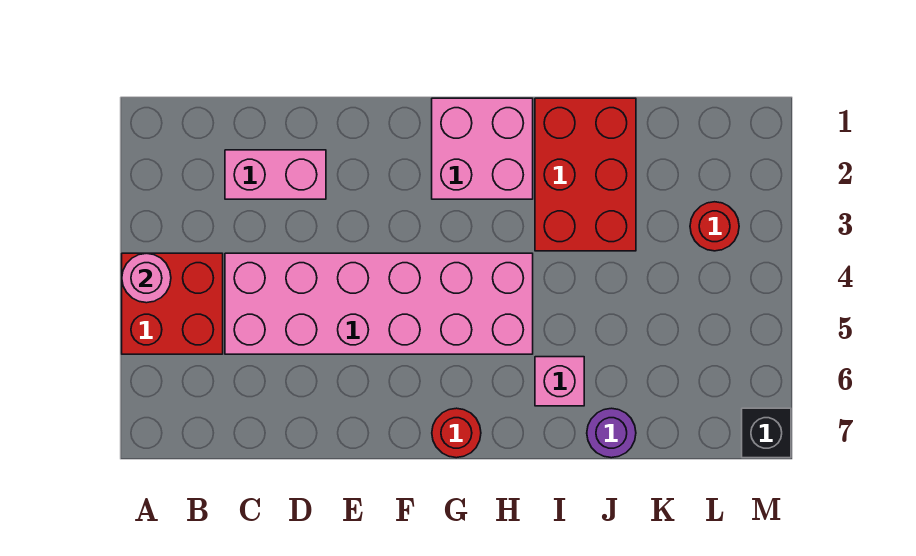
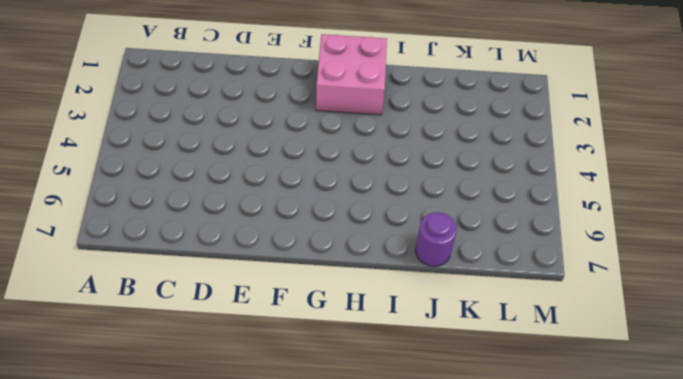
none -> red brick A4:B5 level 1
none -> pink brick C2:D2 level 1

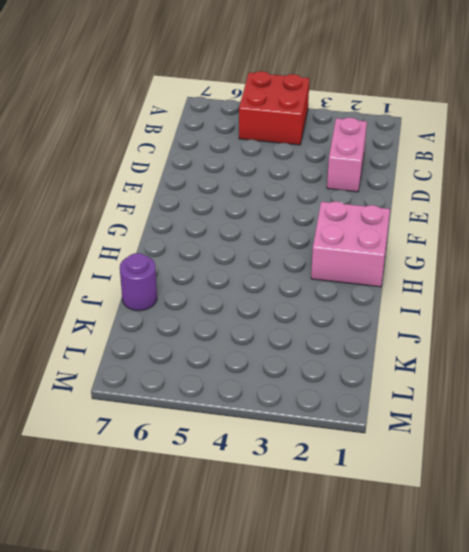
none -> pink brick C4:H5 level 1
none -> red round brick G7 level 1

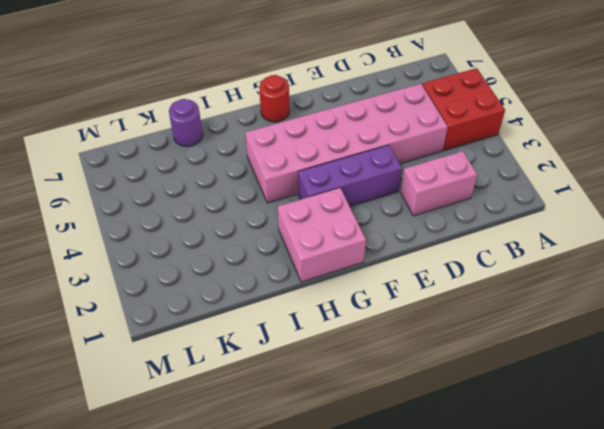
purple brick E3:G3 level 1 -> none
none -> red brick I1:J3 level 1
none -> pink brick I6 level 1

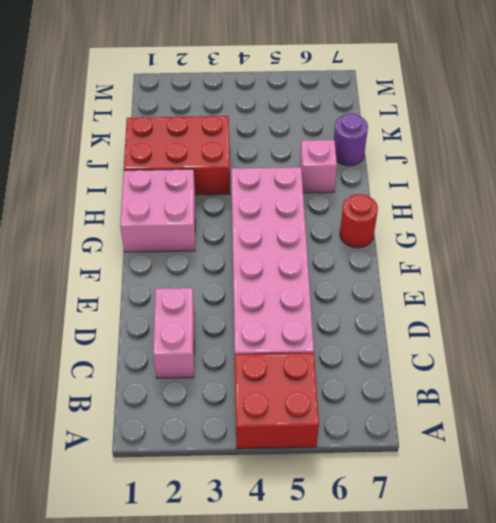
none -> red round brick L3 level 1
none -> black brick M7 level 1

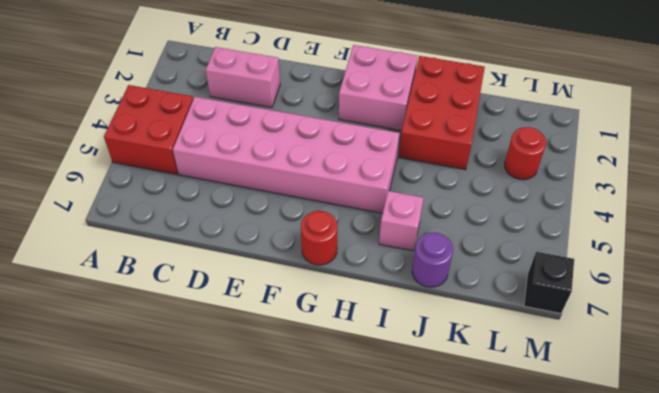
none -> pink round brick A4 level 2

